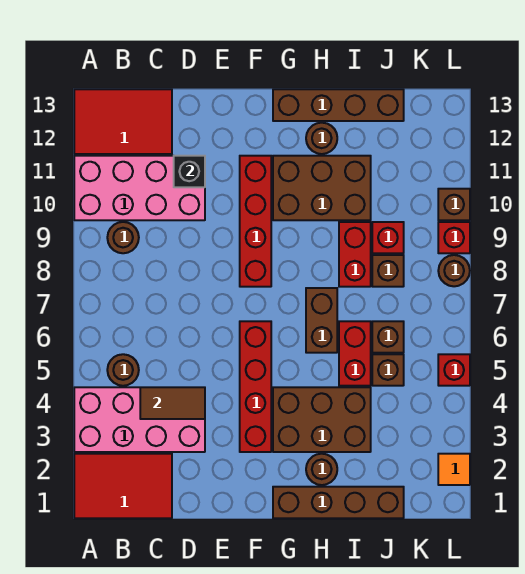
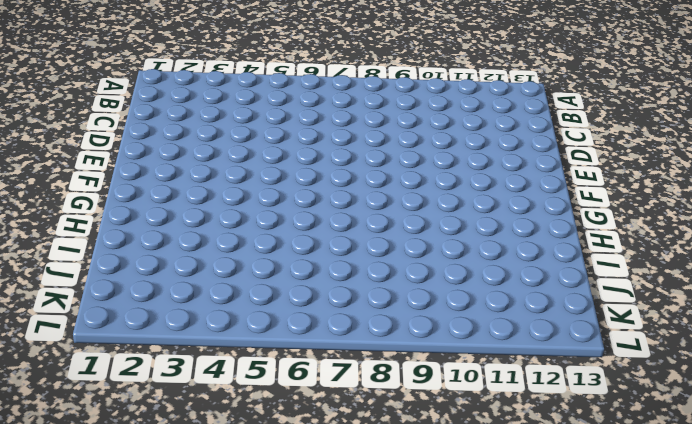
none -> red tile A1:C2 level 1
none -> pink brick A3:D4 level 1
none -> pink brick A10:D11 level 1

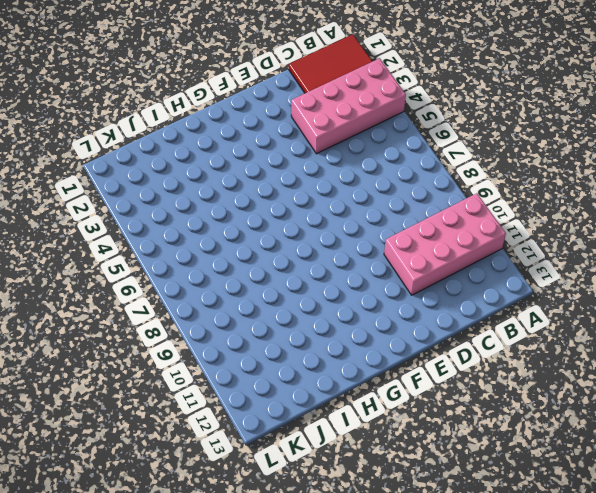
none -> red tile A12:C13 level 1
none -> brown round brick B5 level 1
none -> brown round brick B9 level 1

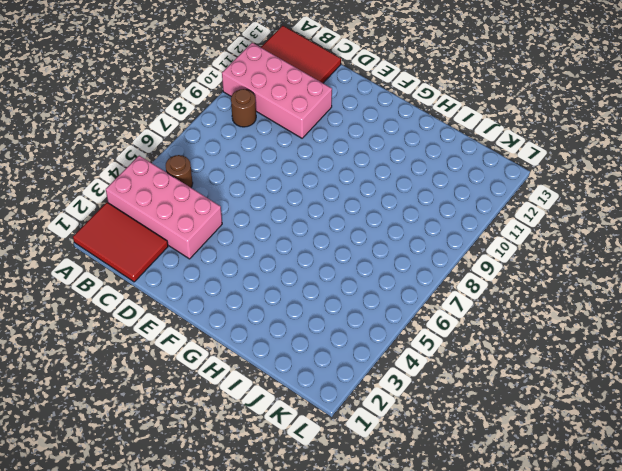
none -> red brick F3:F6 level 1
none -> red brick F8:F11 level 1
none -> brown brick G1:J1 level 1

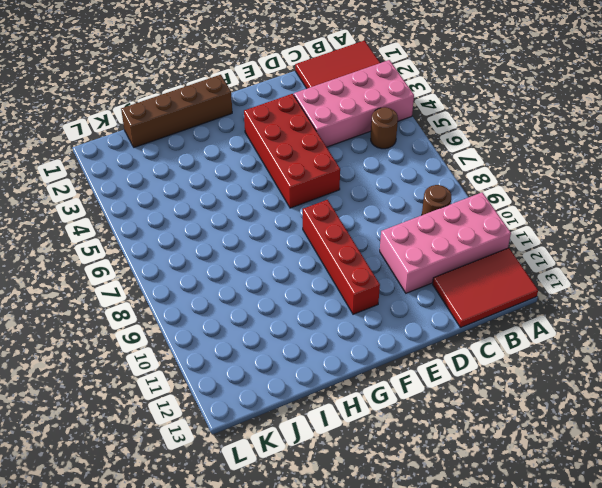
red brick E3:F6 level 1 -> red brick F3:F6 level 1
none -> brown brick G3:I4 level 1
none -> brown brick G10:I11 level 1
none -> brown brick G13:J13 level 1

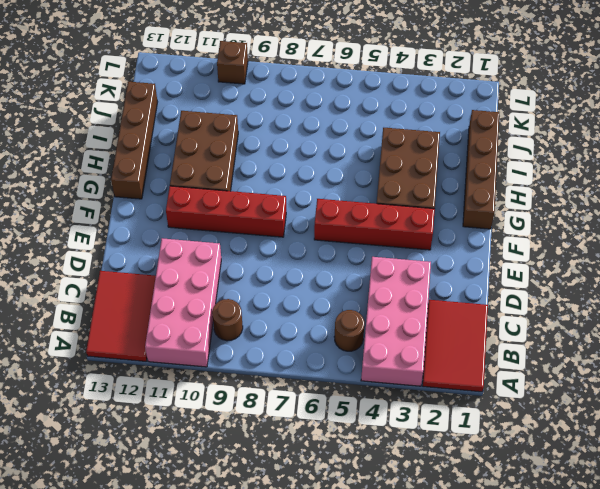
none -> brown round brick H2 level 1
none -> brown brick H6:H7 level 1
none -> brown round brick H12 level 1

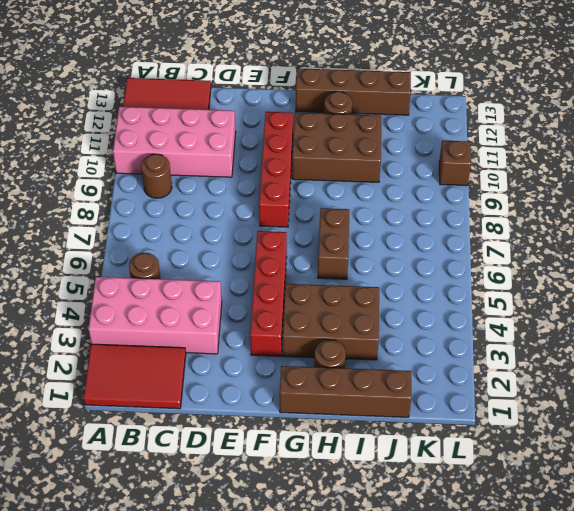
none -> red brick I5:I6 level 1
none -> red brick I8:I9 level 1
none -> brown brick J5 level 1

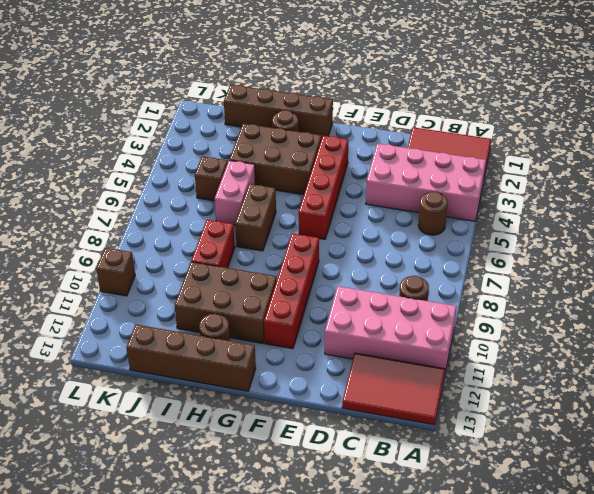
pink brick I5:I6 level 1 -> red brick I5:I6 level 1
none -> brown brick J6 level 1
none -> brown brick J8 level 1
none -> red brick J9 level 1

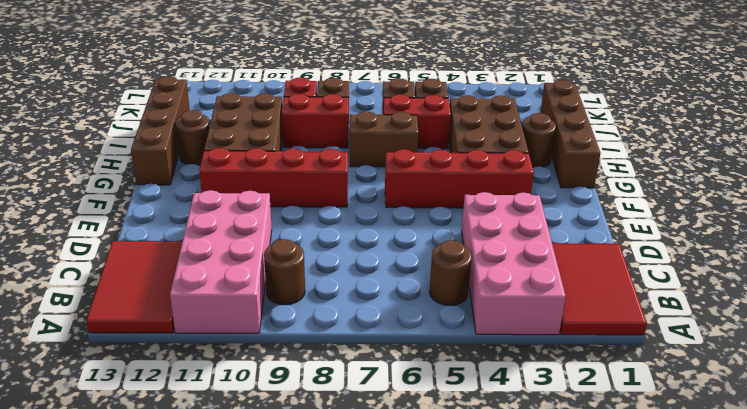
none -> orange tile L2 level 1
none -> red brick L5 level 1
none -> brown round brick L8 level 1

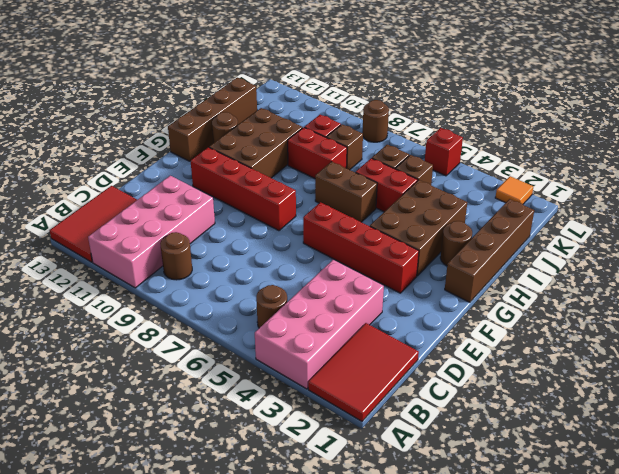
none -> red brick L9 level 1
none -> brown brick L10 level 1
none -> brown tile C4:D4 level 2

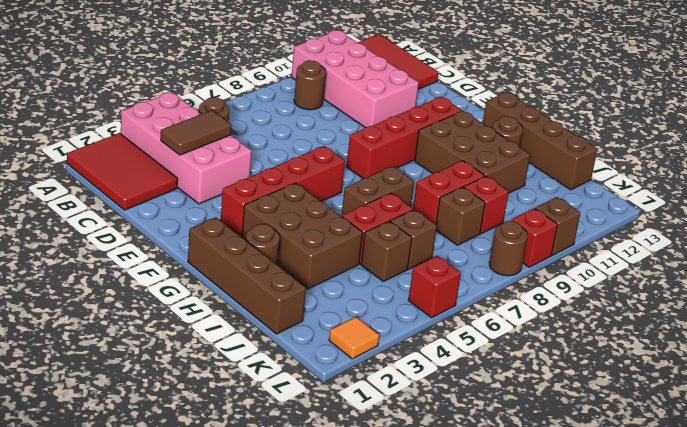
brown tile C3:C4 level 2 -> brown tile C4:D4 level 2
none -> black brick D11 level 2

